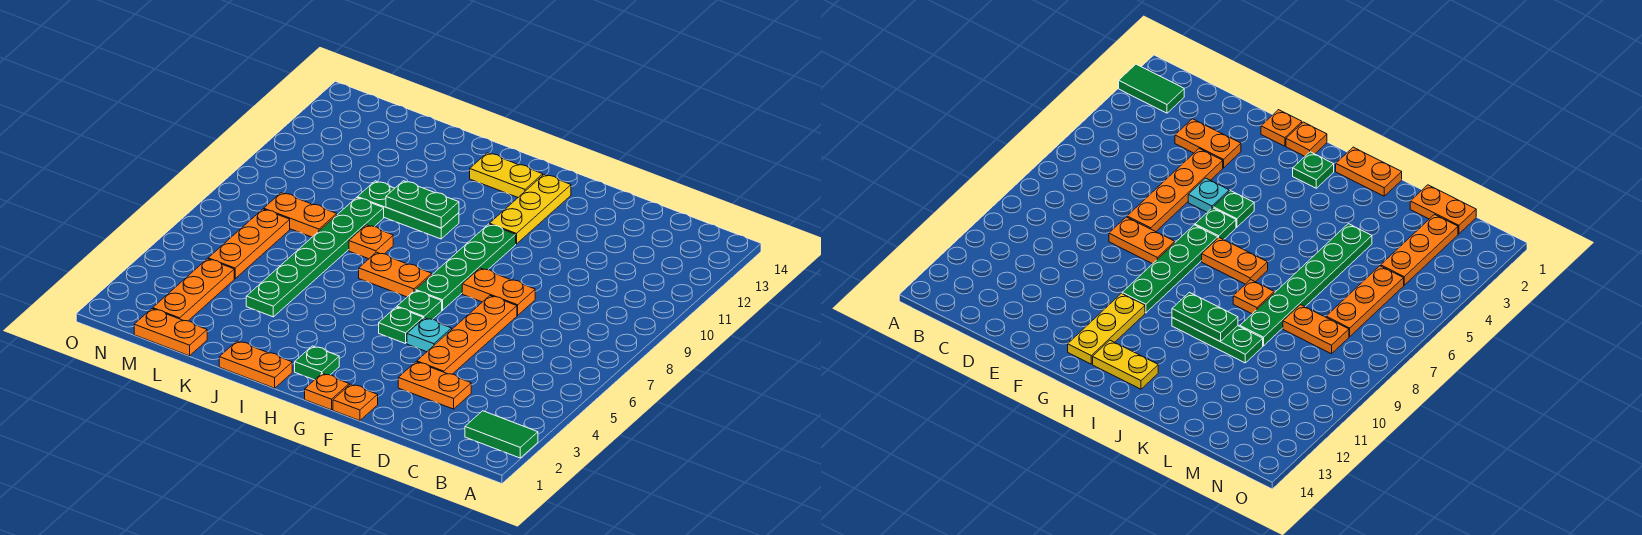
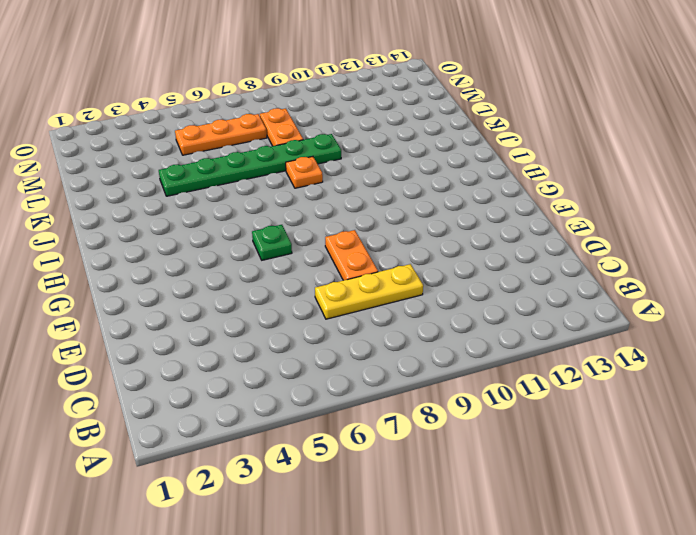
yellow plate D7:D9 level 1 -> yellow plate G11:G13 level 1
none -> green tile A2:B2 level 1
none -> orange plate D3:E3 level 1
none -> orange plate E4:E7 level 1

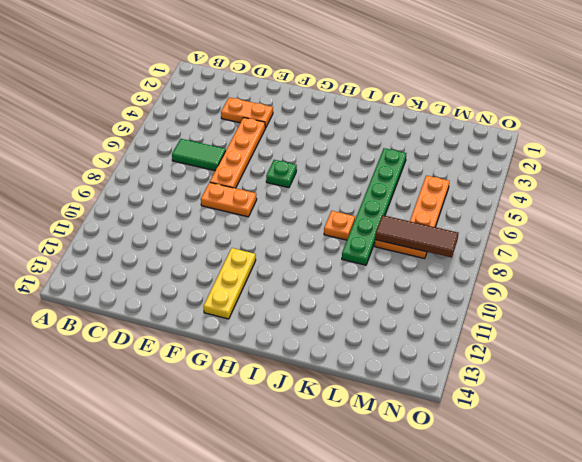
green tile C6:D6 level 1 -> green tile A2:B2 level 1
brown tile L8:N8 level 2 -> none
none -> orange plate F1 level 1
none -> cyan plate F5 level 1
none -> orange plate G1 level 1

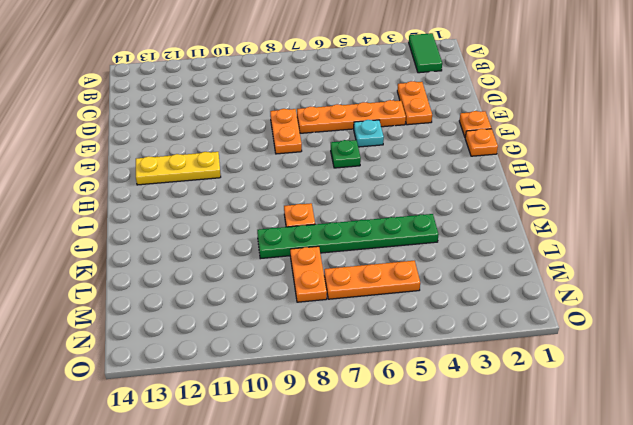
none -> green plate G5 level 1
none -> green plate G7:G10 level 1
none -> green plate H2 level 1

